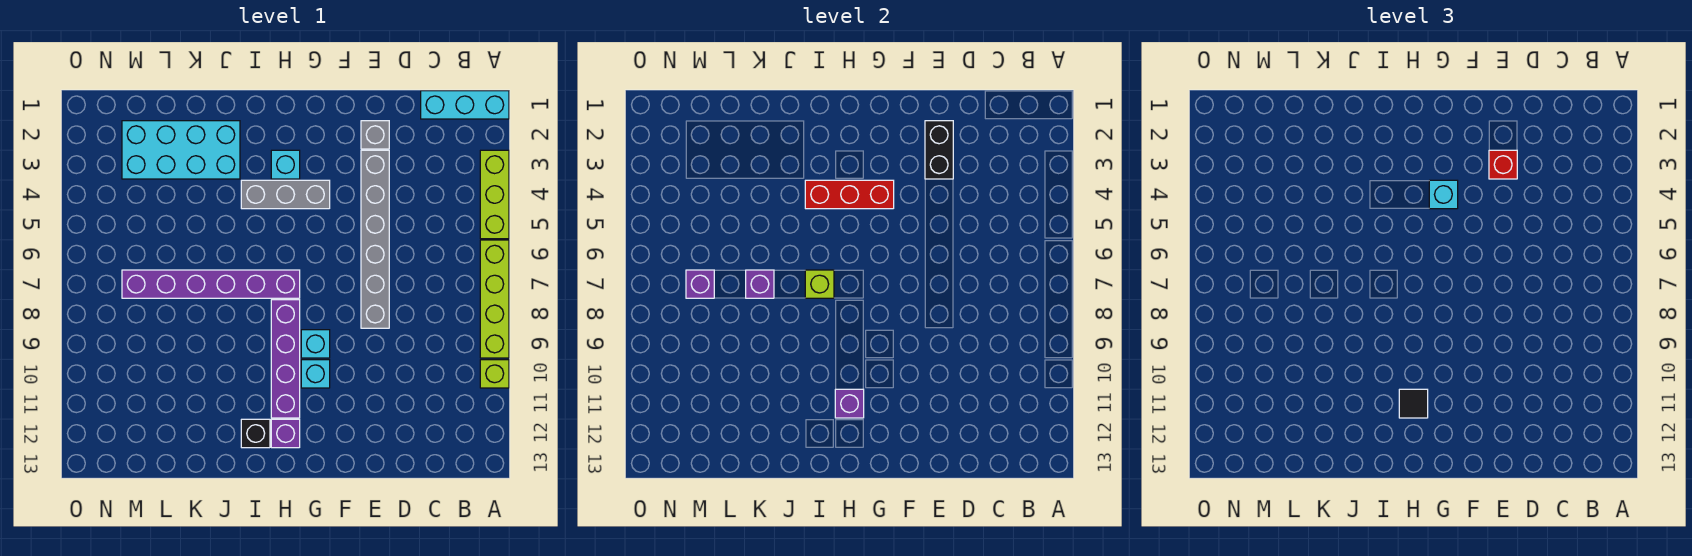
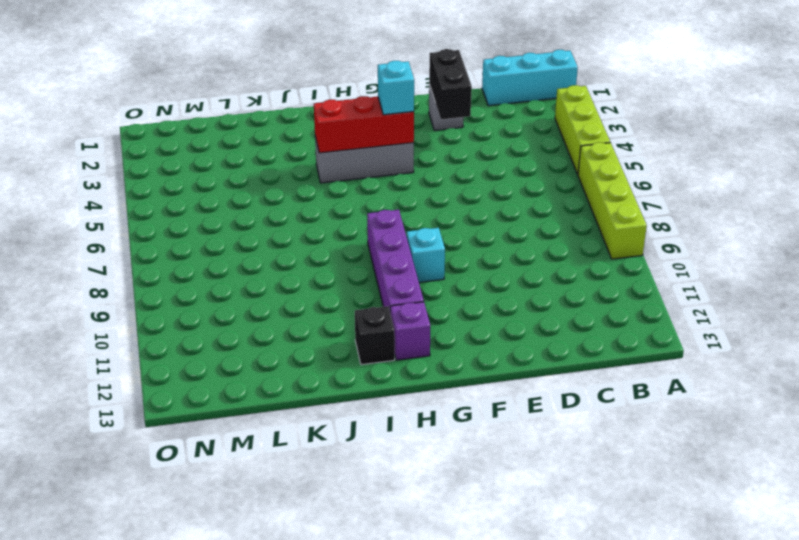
none -> lime brick A10 level 1
none -> grey brick E3:E8 level 1
none -> cyan brick G10 level 1

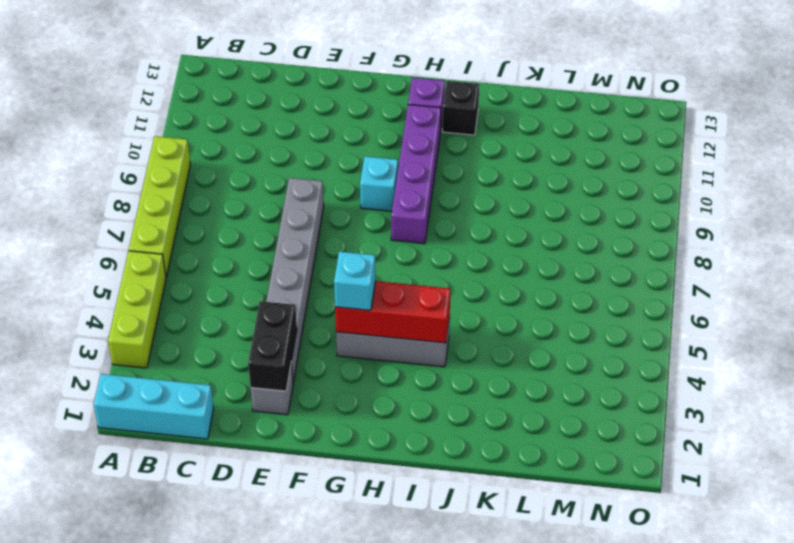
none -> lime brick A10 level 1
none -> cyan brick G10 level 1
none -> cyan brick H3 level 1

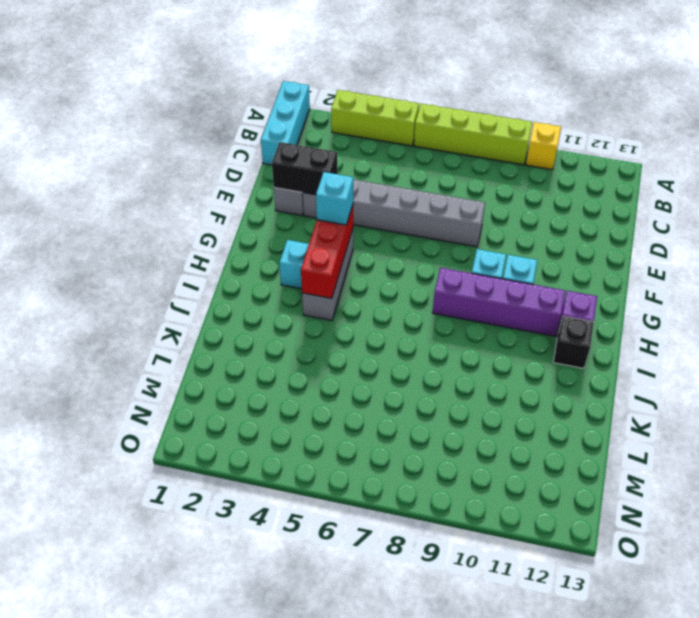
yellow brick A10 level 1 -> lime brick A10 level 1
none -> purple brick H7:M7 level 1
none -> cyan brick J2:M3 level 1
none -> purple brick H11 level 2

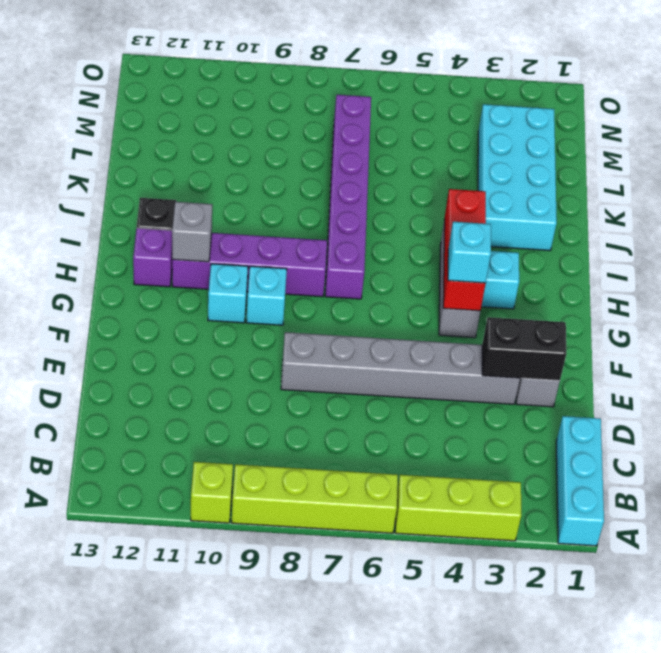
grey brick H11 level 2 -> purple brick H11 level 2
none -> lime brick I7 level 2
none -> purple brick K7 level 2
none -> purple brick M7 level 2

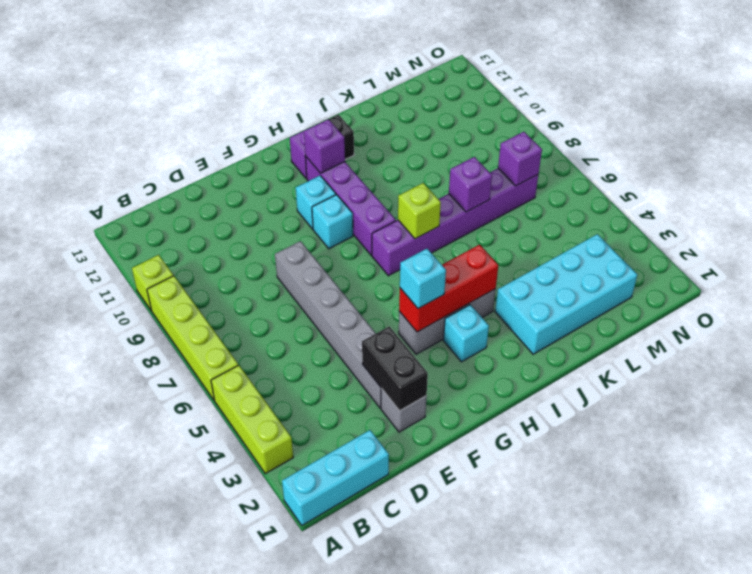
none -> red brick E3 level 3
none -> black tile H11 level 3

